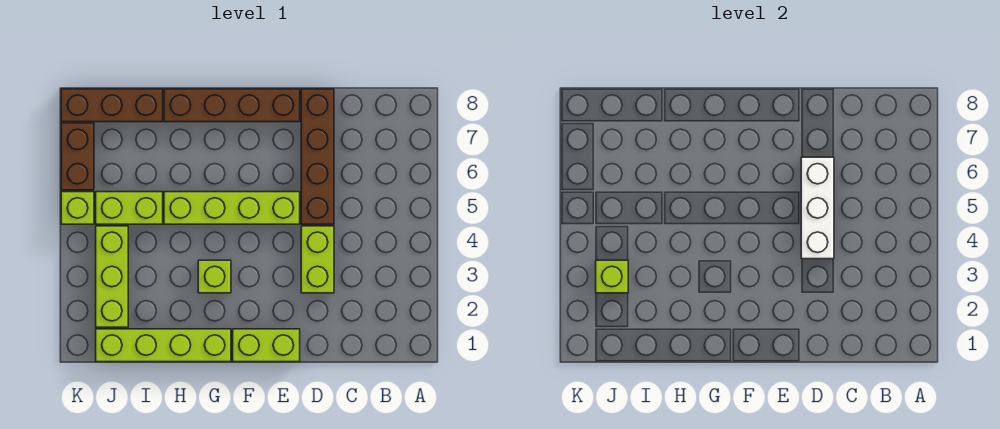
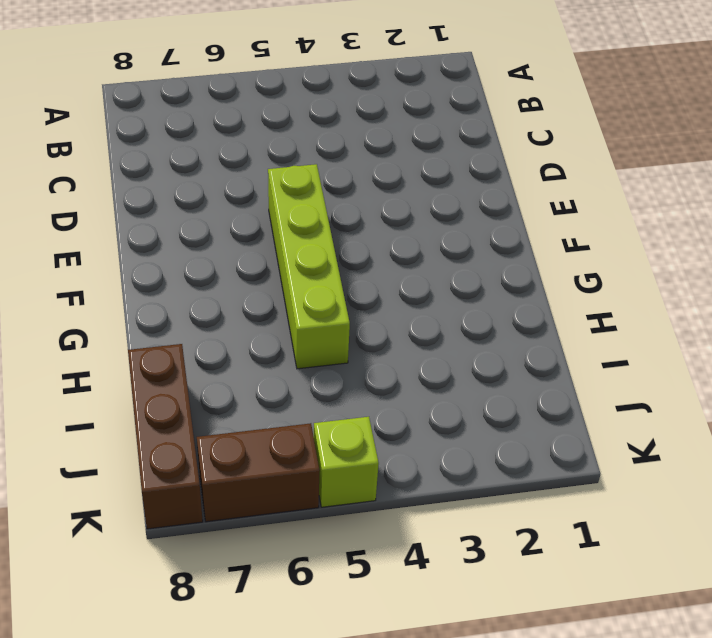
none -> lime brick D3:D4 level 1
none -> brown brick D5:D8 level 1
none -> lime brick E1:F1 level 1

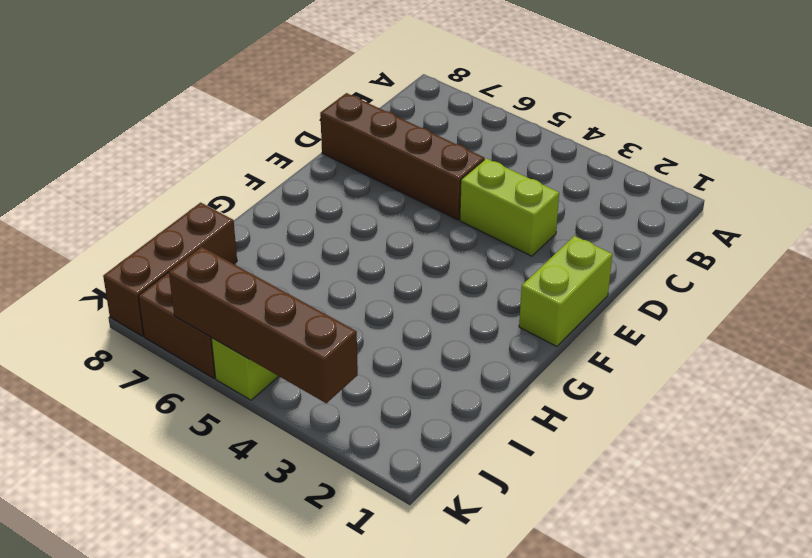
brown brick K3:K6 level 2 -> brown brick E8:H8 level 1
none -> lime brick E5:H5 level 1
none -> lime brick G1:J1 level 1
none -> lime brick G3 level 1

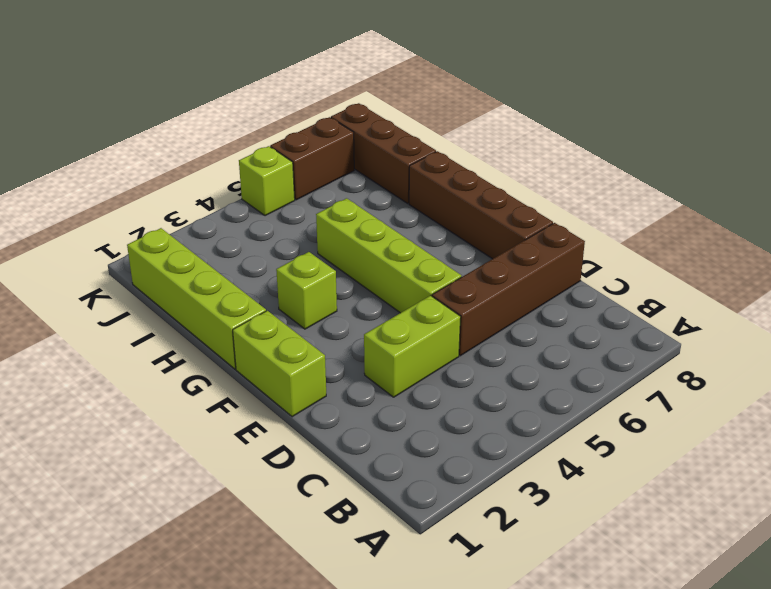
none -> lime brick I5:J5 level 1
none -> lime brick J2:J4 level 1
none -> white brick D4:D6 level 2

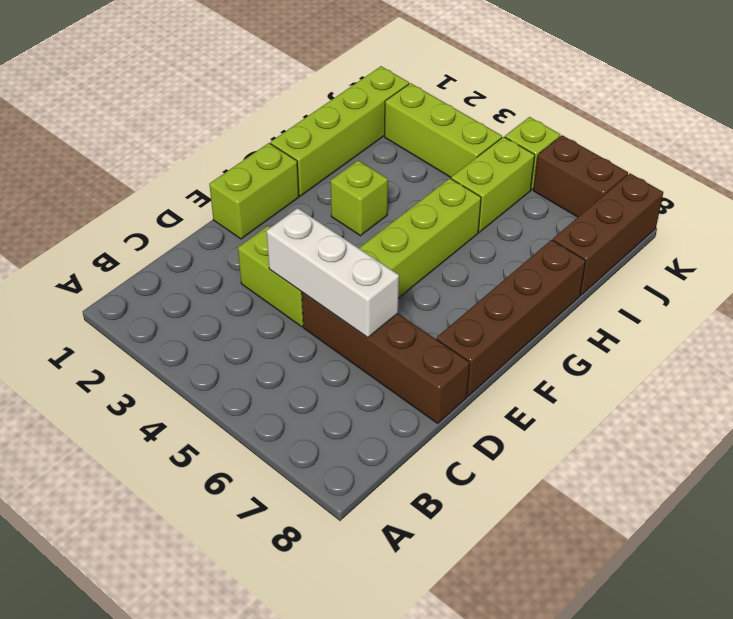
none -> lime brick J3 level 2

